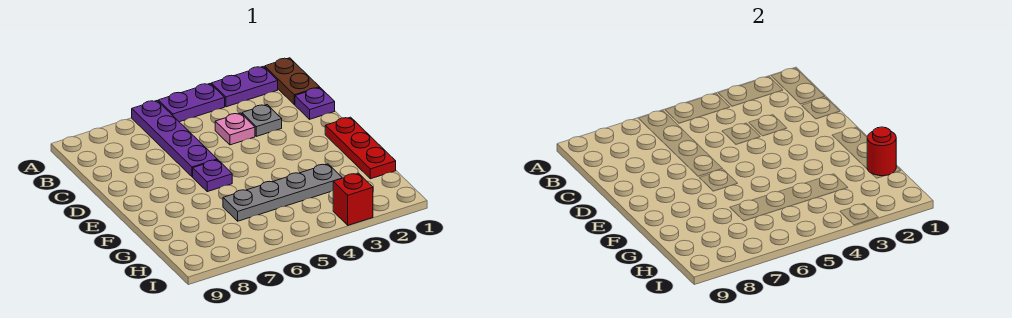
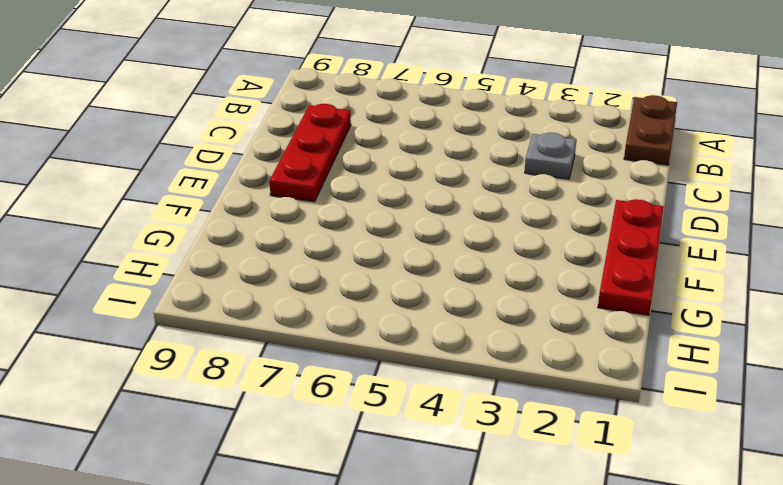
red plate C8:E8 level 1 -> none
none -> purple plate A2:A3 level 1
none -> purple plate A4:A5 level 1
none -> purple plate A6:D6 level 1

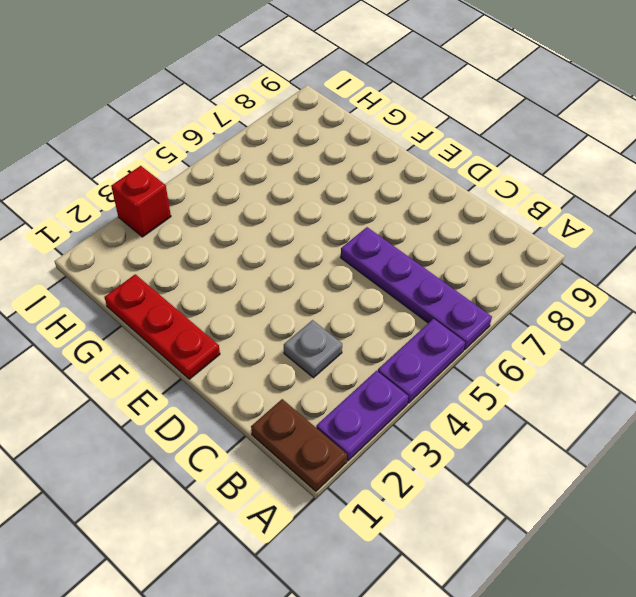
none -> purple plate C1 level 1
none -> pink plate C4 level 1
none -> purple plate E6 level 1

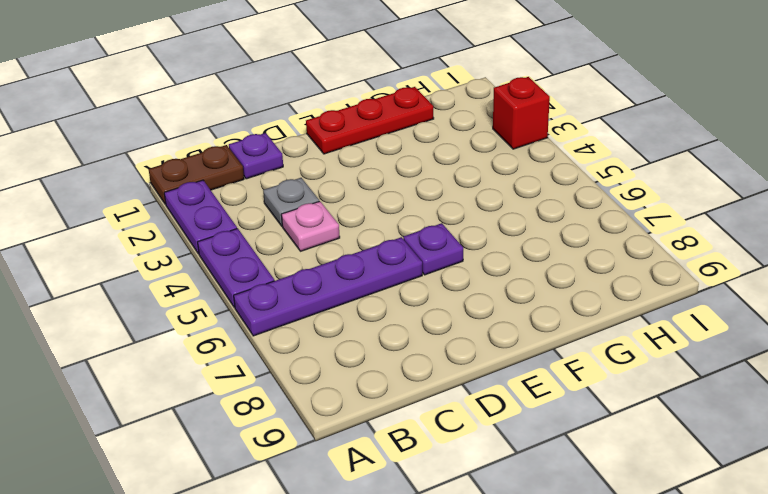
none -> grey plate G3:G6 level 1
none -> red round brick G1 level 2

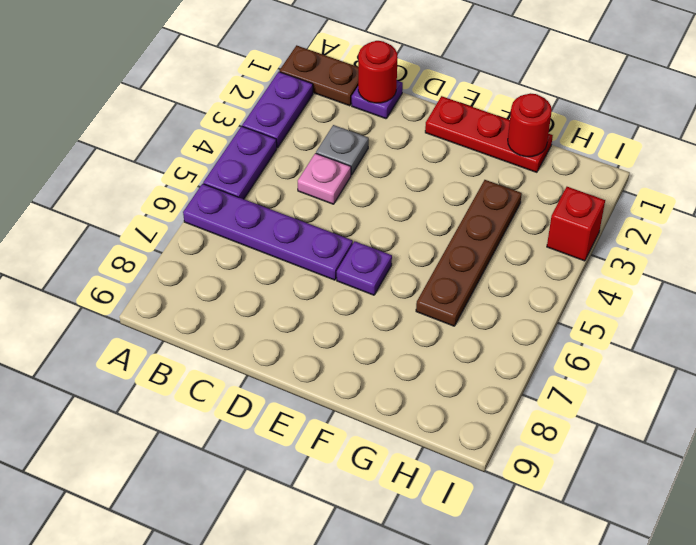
red round brick C1 level 2 -> none
brown plate G3:G6 level 1 -> grey plate G3:G6 level 1

